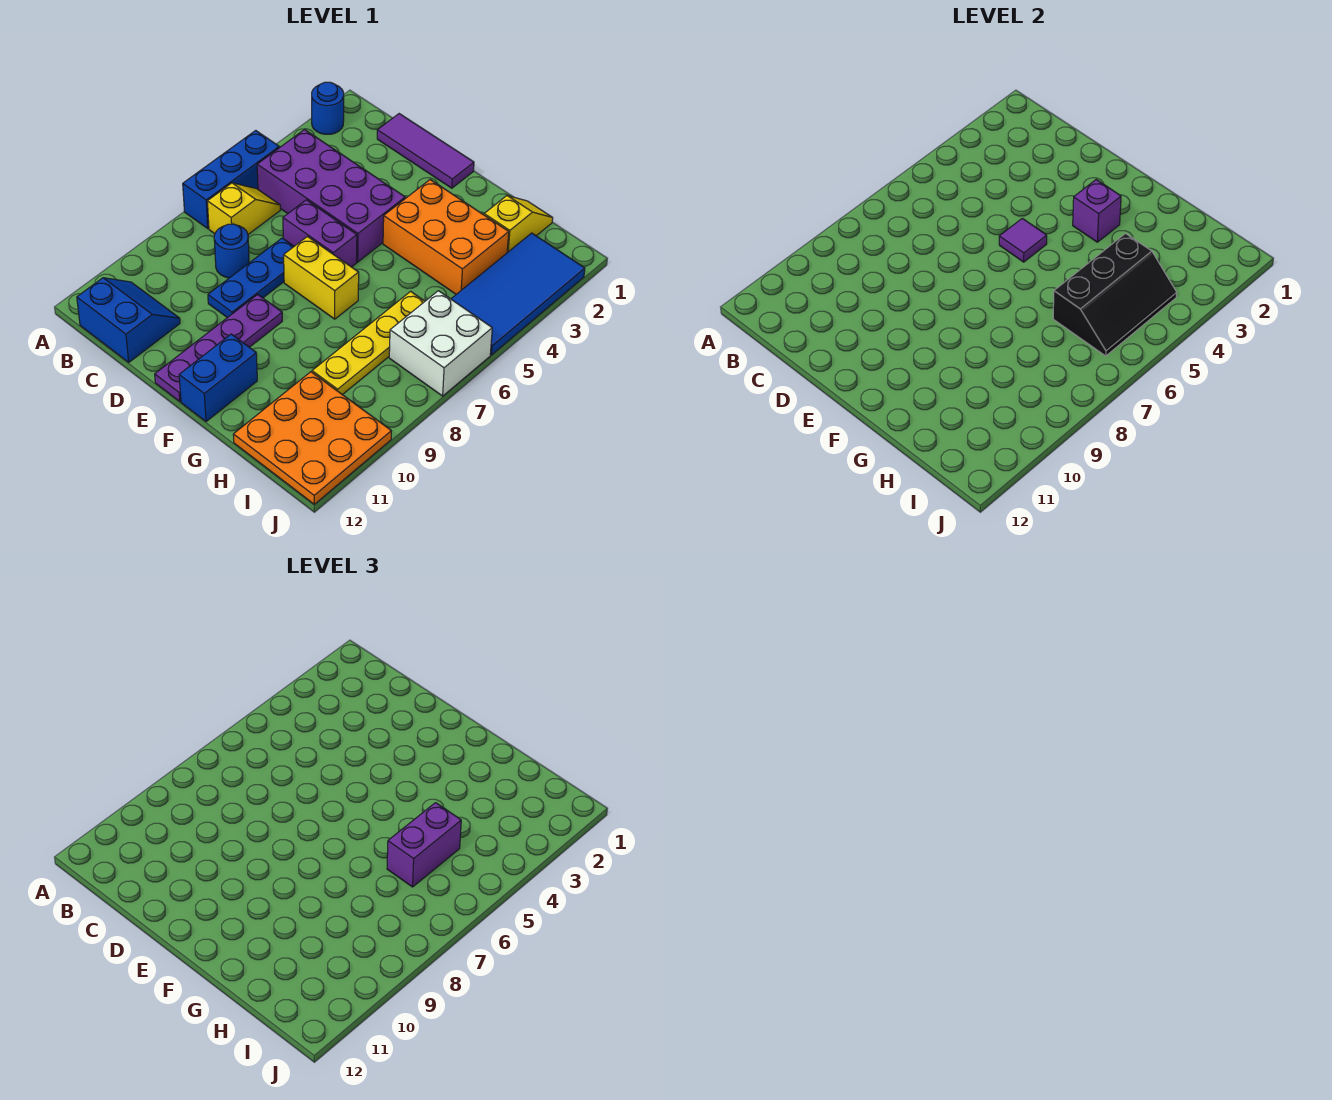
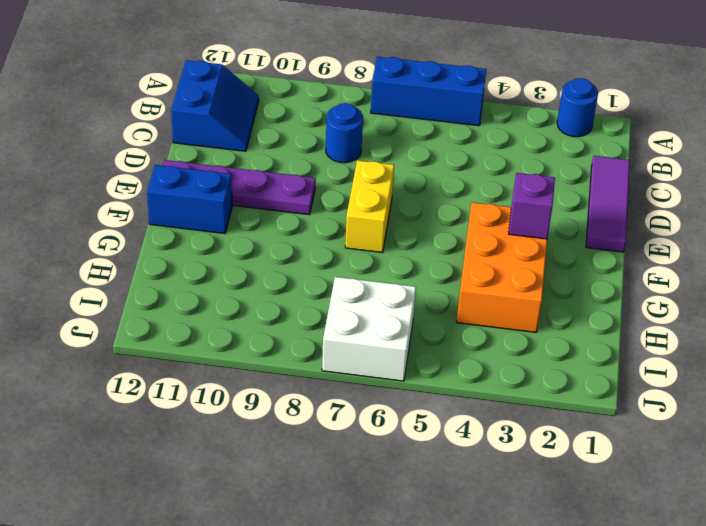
none -> purple brick B4:E5 level 1
none -> yellow slope B6:B7 level 1 top 7
none -> purple brick D6:E6 level 1

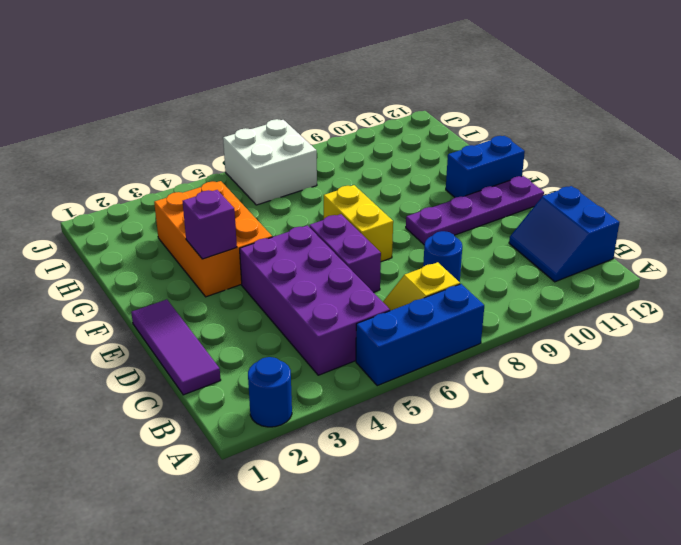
none -> blue plate D7:D9 level 1
none -> yellow slope H1:H2 level 1 top 2
none -> yellow plate H6:H9 level 1

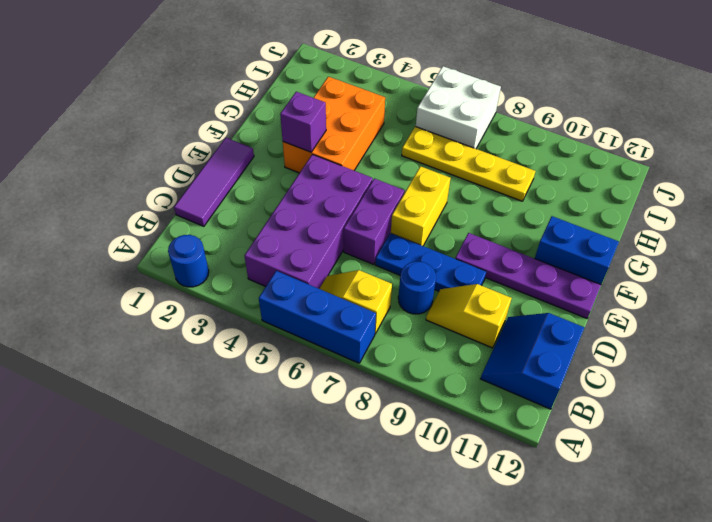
yellow slope C9:C10 level 1 top 10 -> yellow slope H1:H2 level 1 top 2
none -> orange plate H10:J12 level 1
none -> blue tile I2:J5 level 1
none -> purple tile E5 level 2

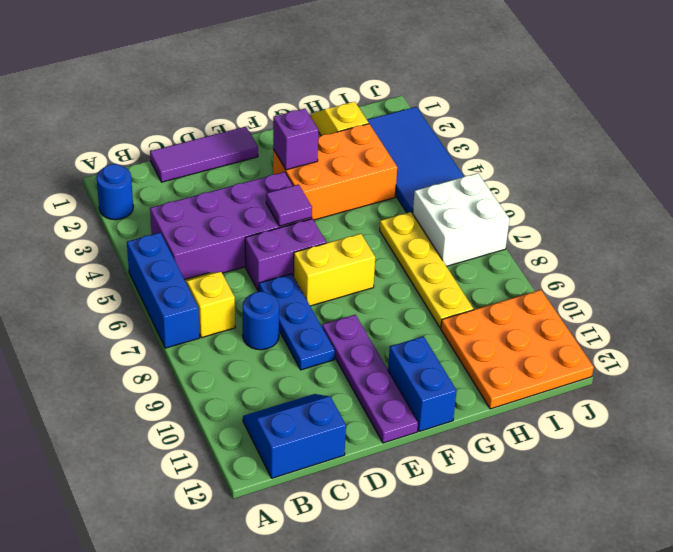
none -> black slope H4:I6 level 2 top H
none -> purple brick H5:H6 level 3

